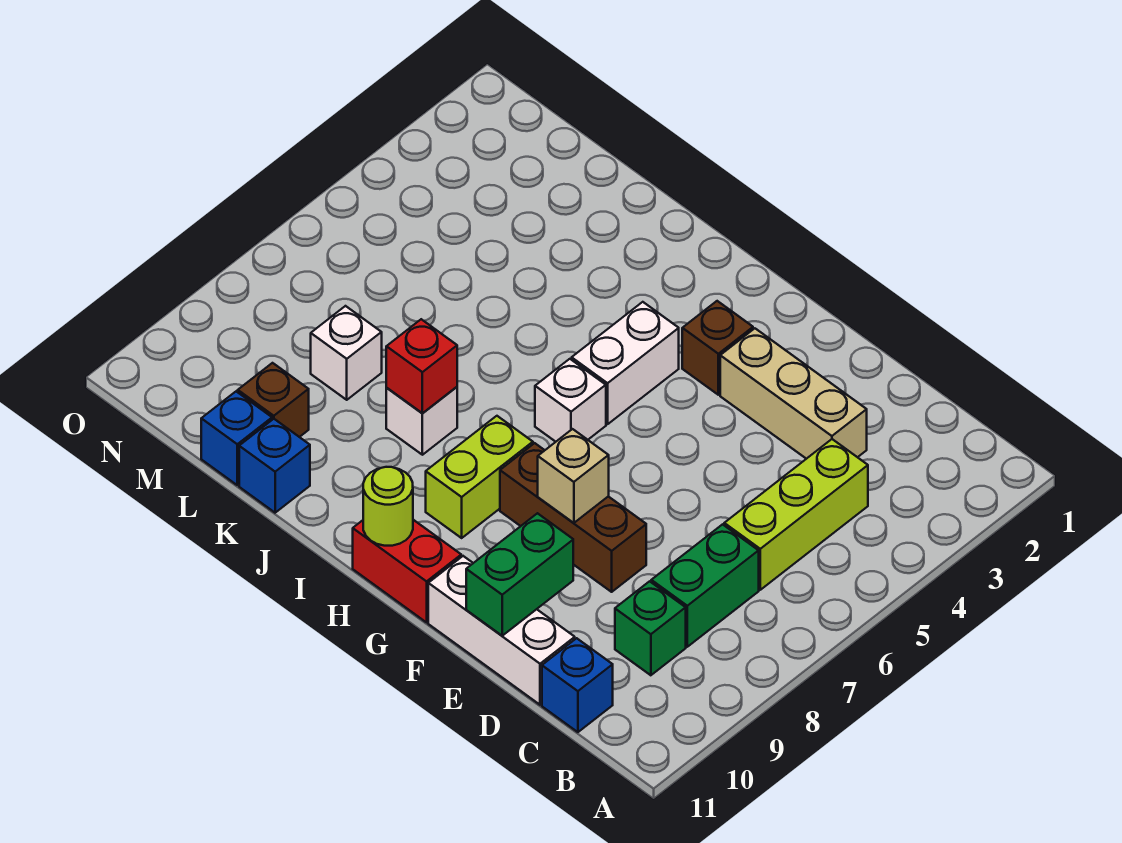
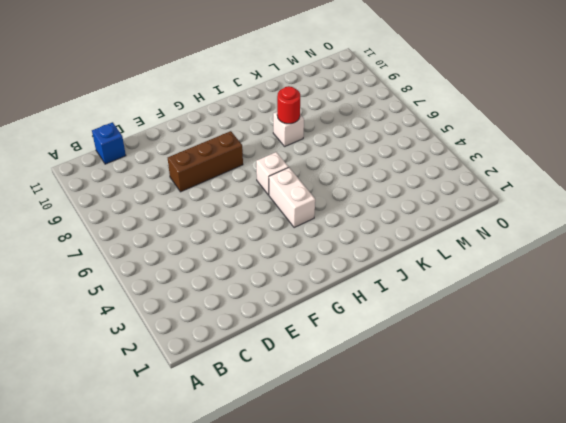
red round brick J8 level 2 -> red brick J8 level 2
none -> lime brick C4:C6 level 1
none -> green brick C7:C8 level 1
none -> green brick C9 level 1

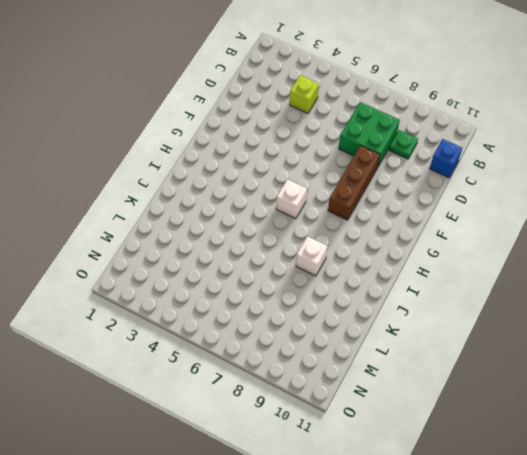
lime brick C4 level 1 -> lime brick C4:C6 level 1
green brick C7:D8 level 1 -> green brick C7:C8 level 1
green plate C9 level 1 -> green brick C9 level 1
none -> tan brick D3:F3 level 1
none -> white brick D11:F11 level 1
none -> brown brick G3 level 1

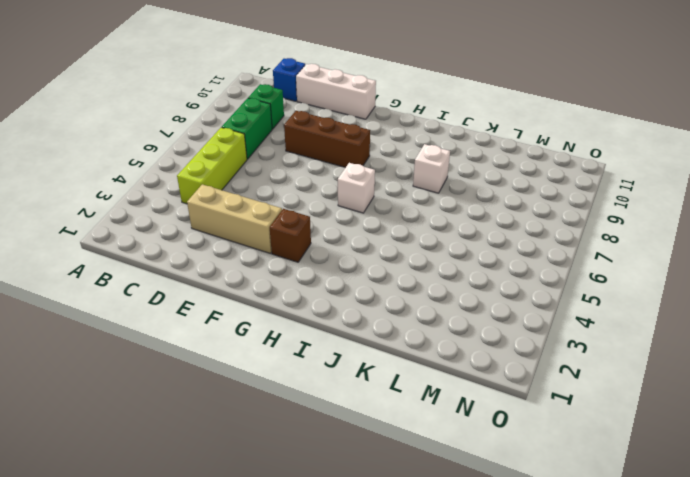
none -> red brick G11:H11 level 1
none -> white brick H4:H5 level 1
none -> lime brick H8:H9 level 1

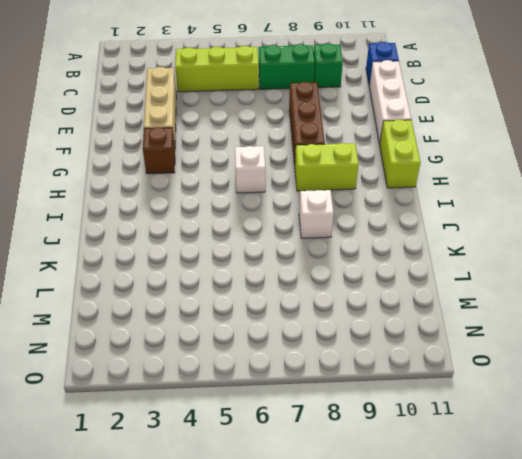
lime brick G11:H11 level 1 -> red brick G11:H11 level 1
none -> white brick H4:H5 level 1
none -> blue brick K11 level 1
none -> white brick L8 level 1

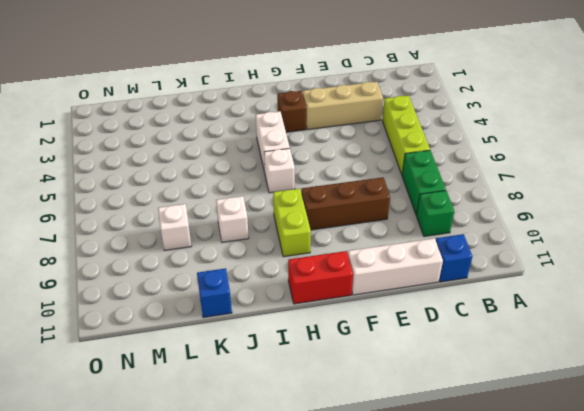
none -> brown brick L10 level 1
none -> blue brick L11 level 1
none -> green brick E10:E11 level 2

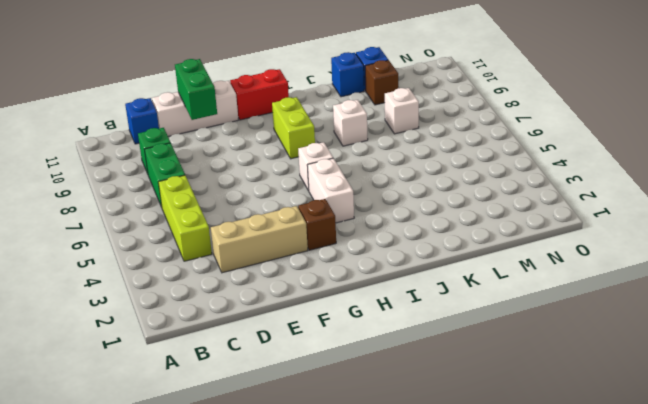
none -> brown brick E8:G8 level 1
none -> tan brick F8 level 2
none -> lime round brick H11 level 2

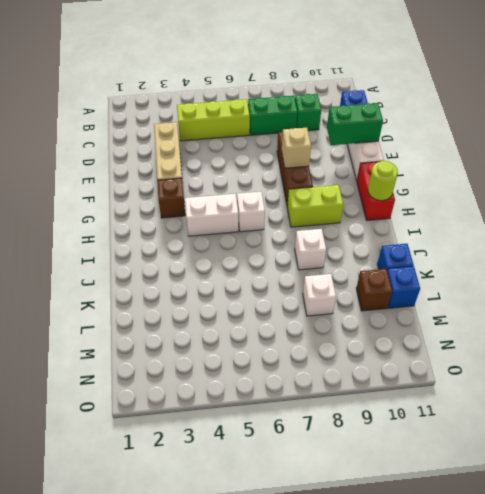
none -> red brick J8 level 2

